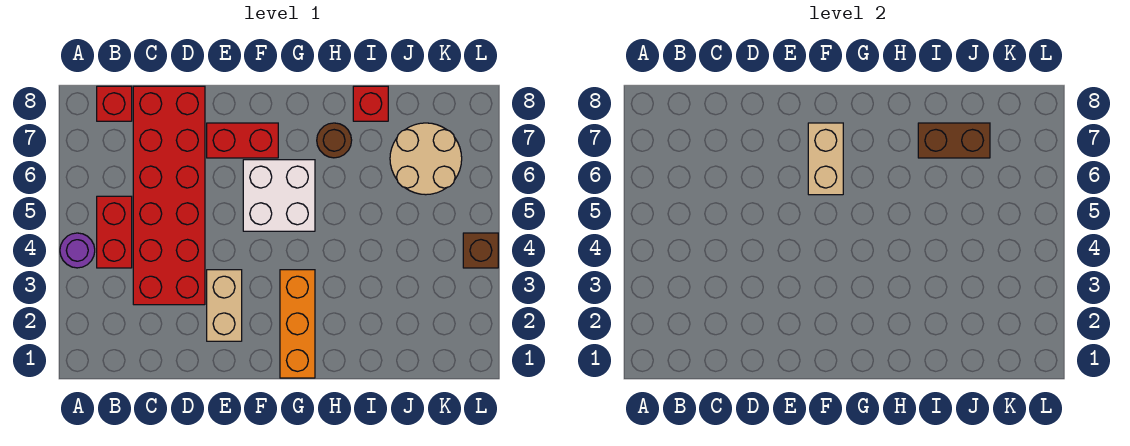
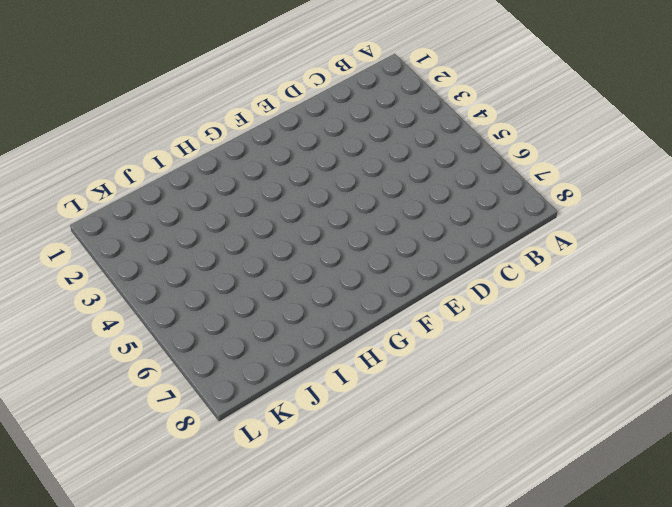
none -> purple round brick A4 level 1
none -> red brick B4:B5 level 1
none -> red brick B8 level 1

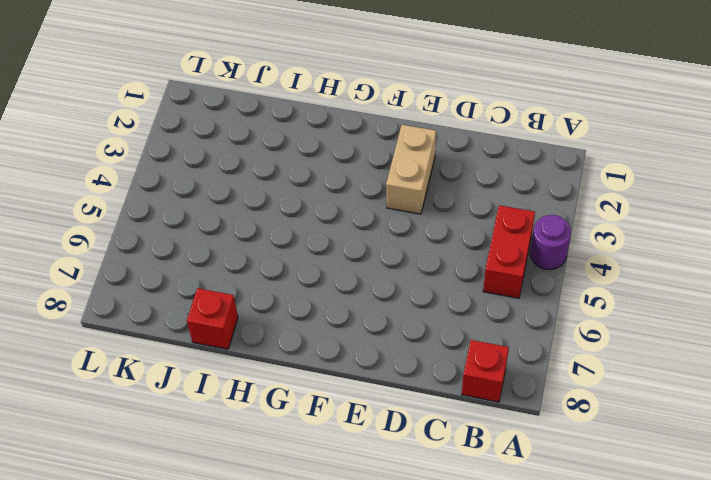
none -> red brick C3:D8 level 1
none -> red brick E7:F7 level 1
none -> white brick F5:G6 level 1

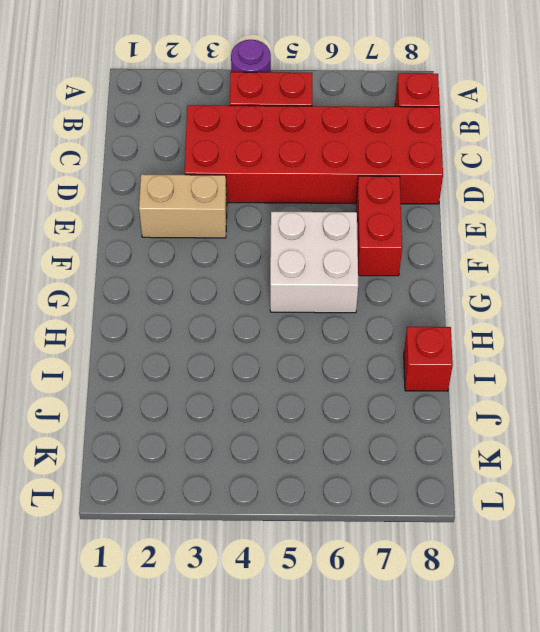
none -> orange brick G1:G3 level 1
none -> brown round brick H7 level 1
none -> tan round brick J6:K7 level 1

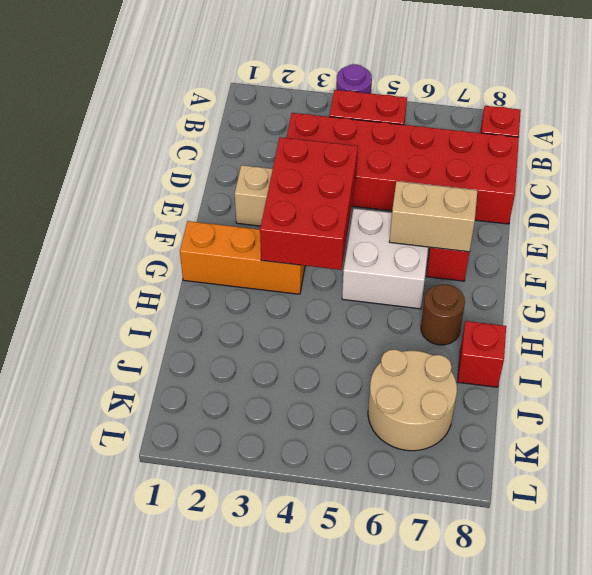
red brick E3:G4 level 2 -> none
none -> brown brick L4 level 1
none -> brown brick I7:J7 level 2

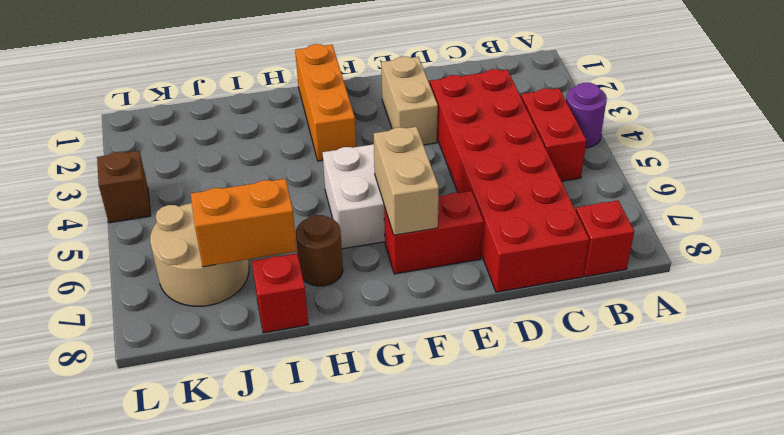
orange brick I7:J7 level 2 -> brown brick I7:J7 level 2

